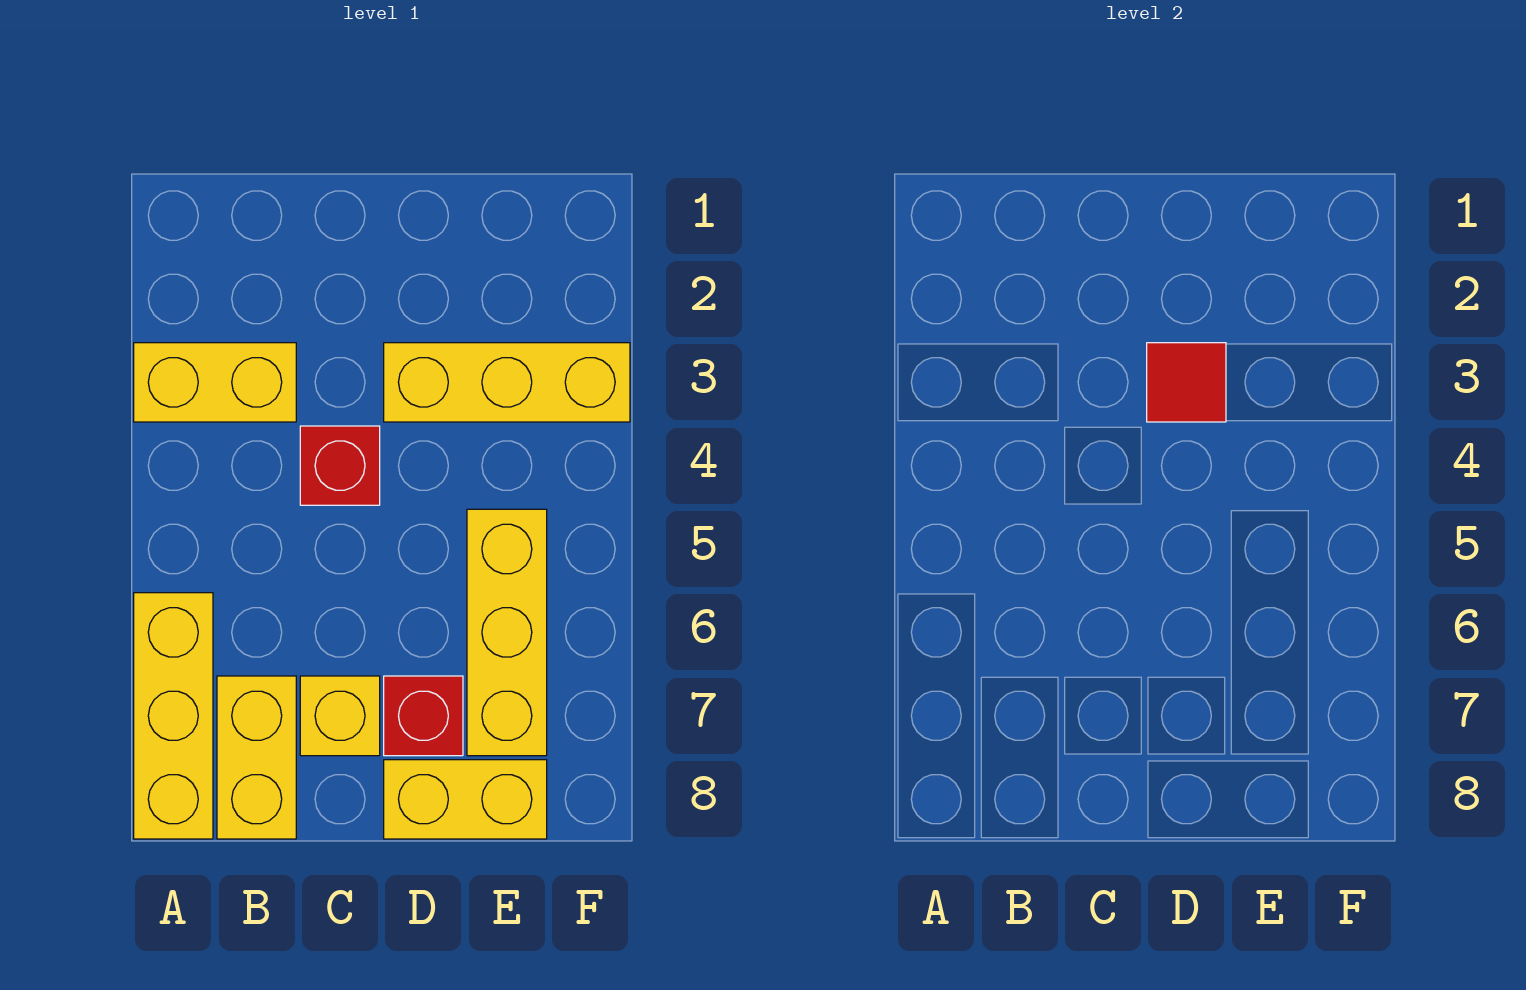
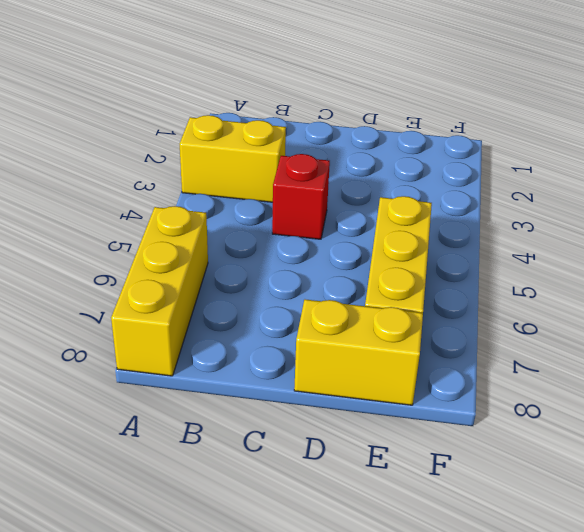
none -> yellow brick B7:B8 level 1
none -> yellow brick C7 level 1

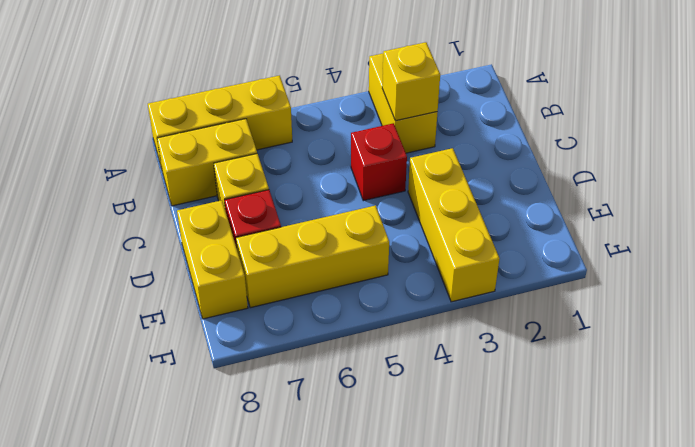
yellow brick B3 level 2 -> none
none -> red tile D3 level 2

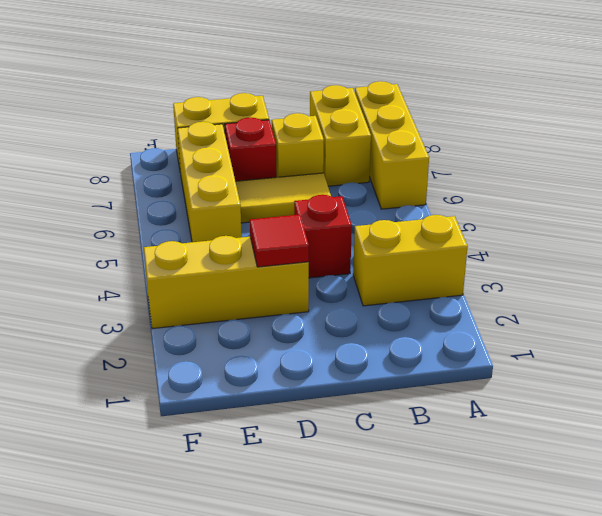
yellow tile C6:D6 level 1 -> none

